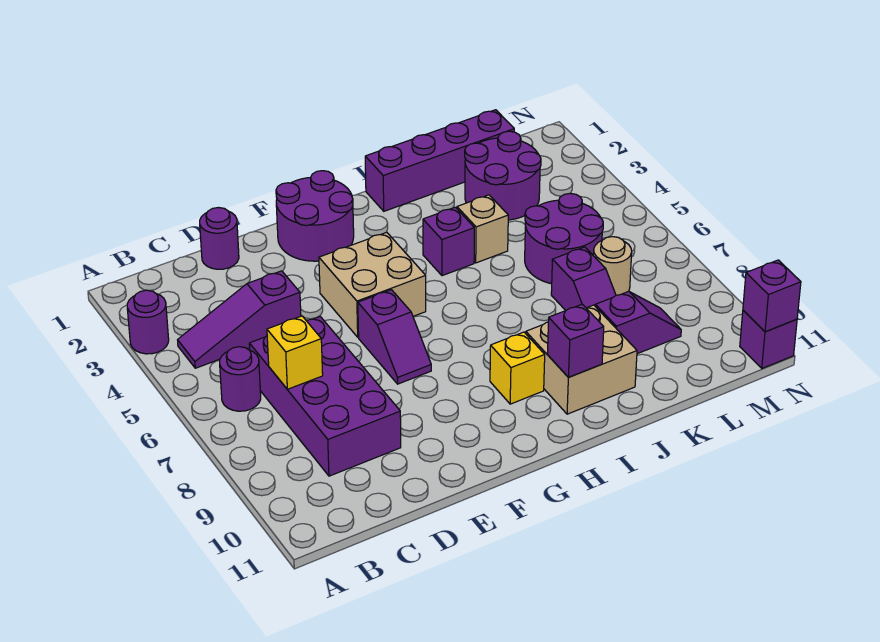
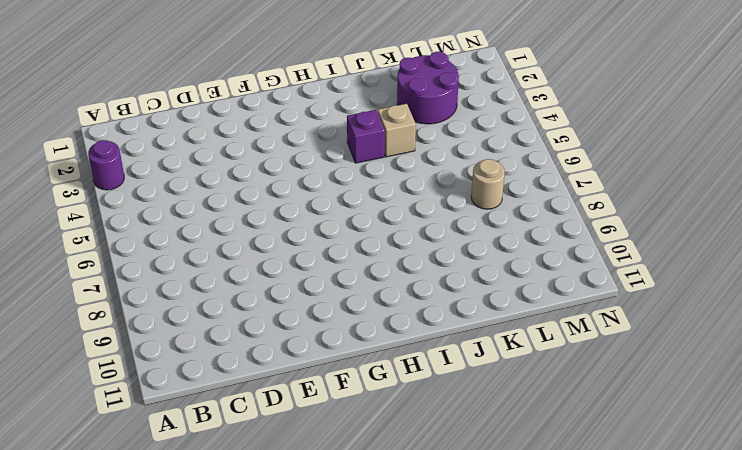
none -> purple slope B4:D4 level 1 top D
none -> purple round brick B6 level 1
none -> purple brick C6:D9 level 1

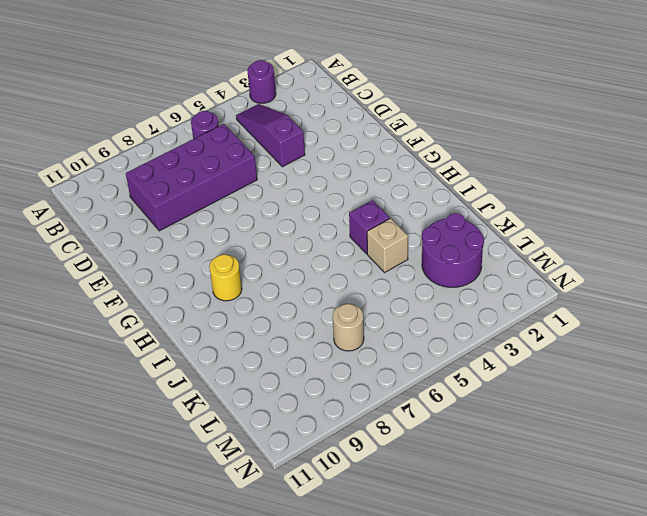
yellow round brick H9 level 1 -> yellow brick H9 level 1
none -> purple round brick D1 level 1
none -> purple round brick F1:G2 level 1
none -> tan brick F4:G5 level 1

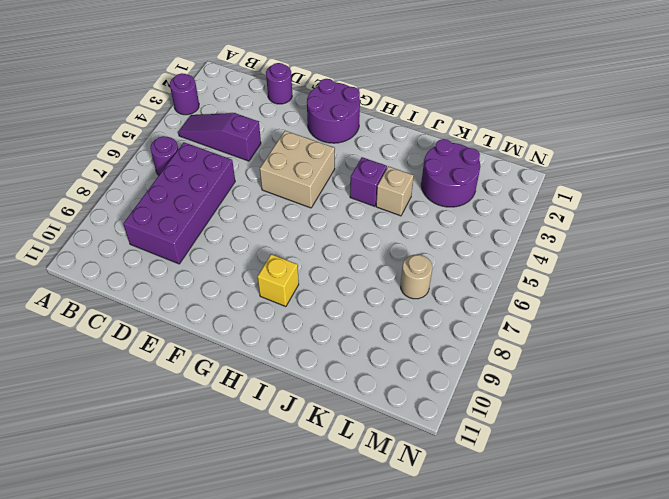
none -> purple slope F6:F7 level 1 top 6
none -> purple brick I1:L1 level 1
none -> tan brick I9:J10 level 1

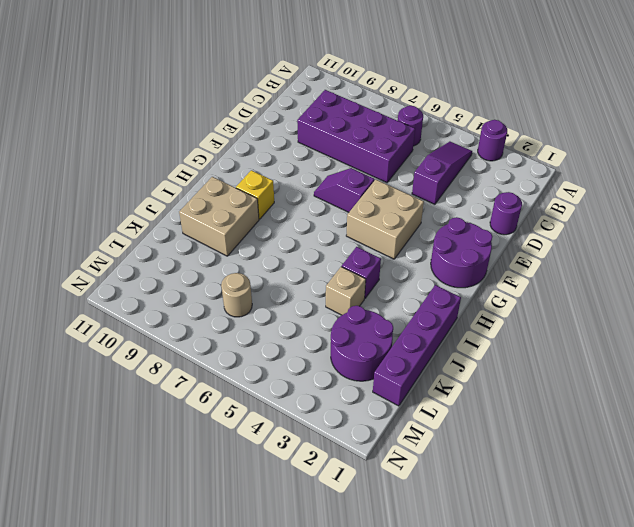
none -> purple round brick K5:L6 level 1
none -> purple slope K7:K8 level 1 top 7
none -> purple slope K9:L9 level 1 top K

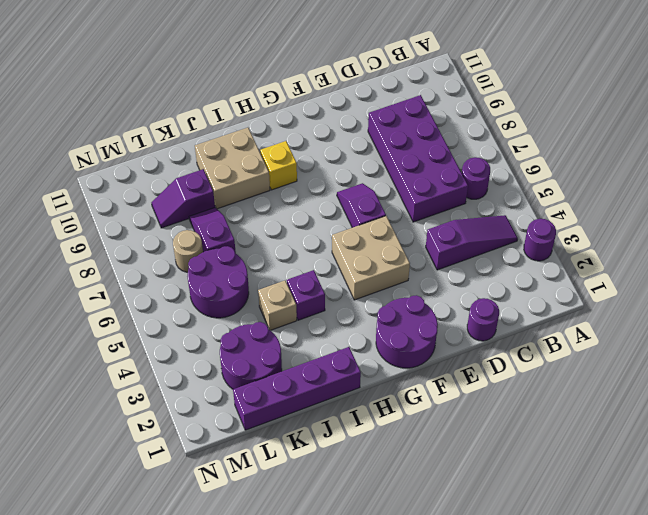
none -> purple brick N11 level 1
none -> yellow brick C7 level 2
none -> purple brick I10 level 2

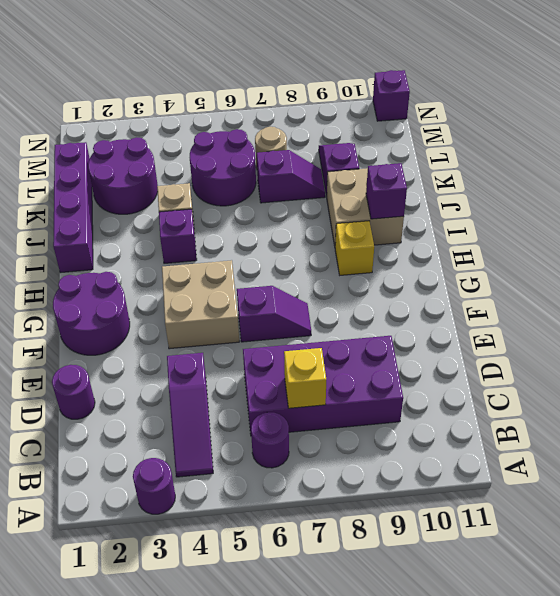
none -> purple brick N11 level 2

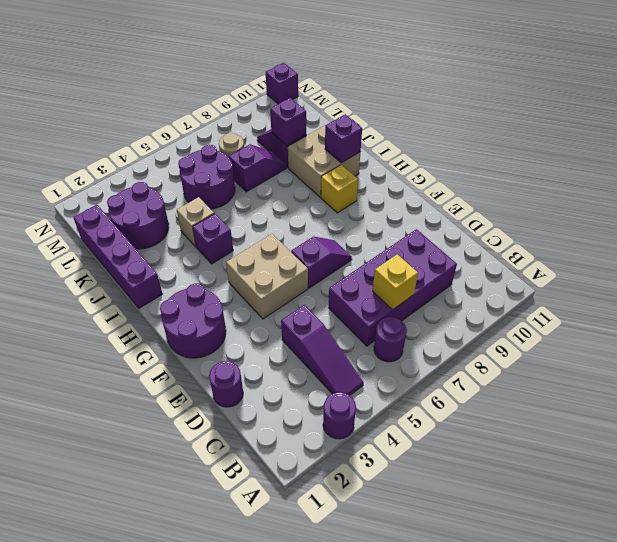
purple brick K9 level 2 -> purple brick N11 level 2

